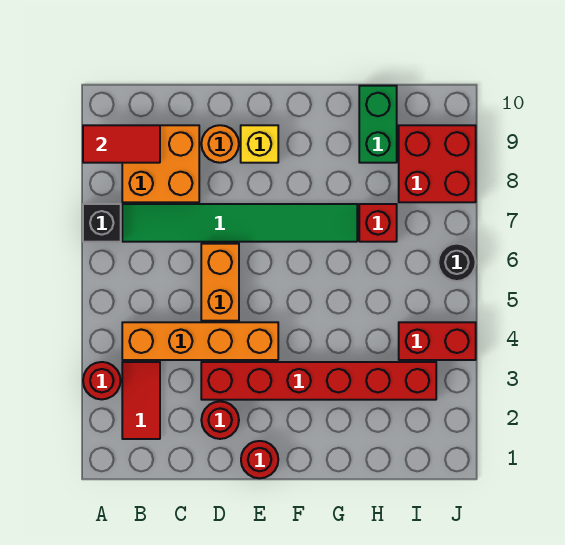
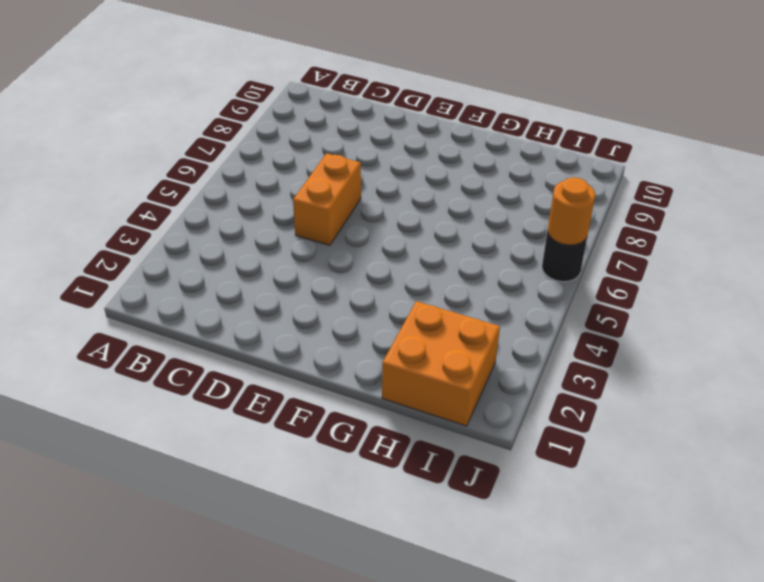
orange brick H1:I2 level 1 -> orange brick B8:C9 level 1
orange round brick J6 level 2 -> orange round brick D9 level 1
none -> red round brick A3 level 1
none -> black brick A7 level 1
none -> red tile B2:B3 level 1

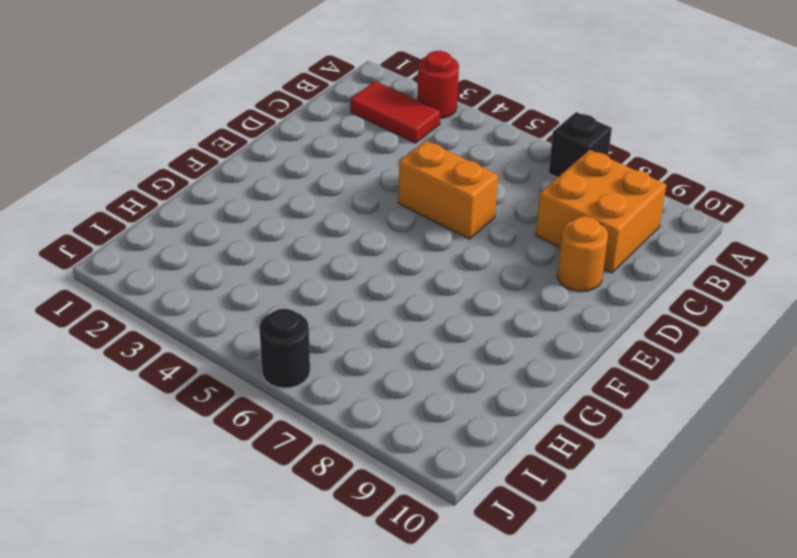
none -> orange brick B4:E4 level 1
none -> green tile B7:G7 level 1
none -> red round brick D2 level 1

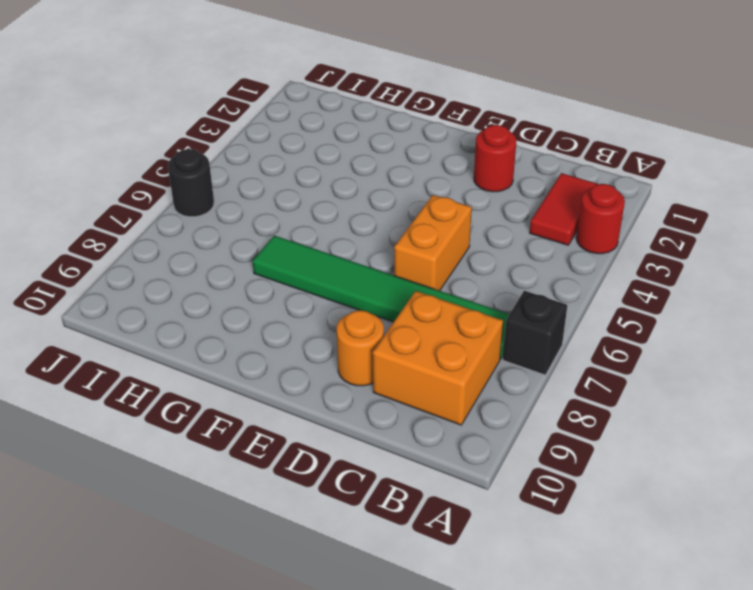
none -> orange brick B4:E4 level 1
none -> red brick D3:I3 level 1
none -> red round brick E1 level 1

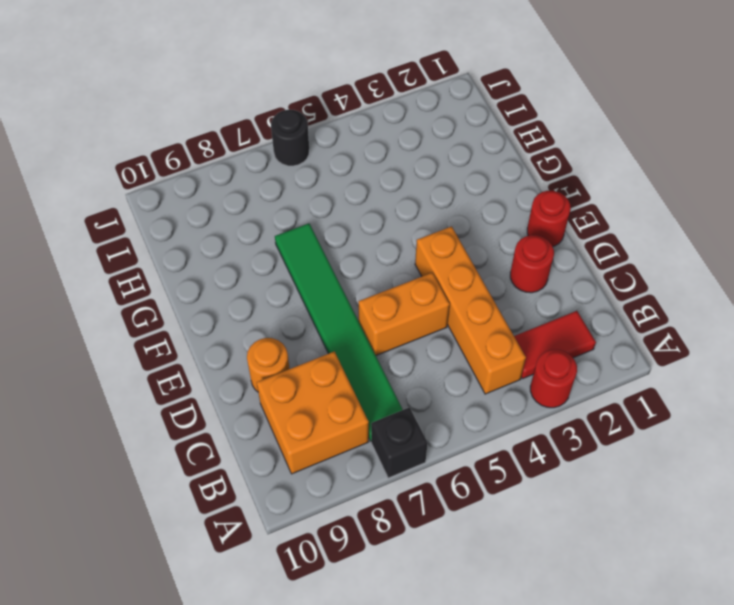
none -> red brick D3:I3 level 1
none -> yellow brick E9 level 1
none -> red brick H7 level 1

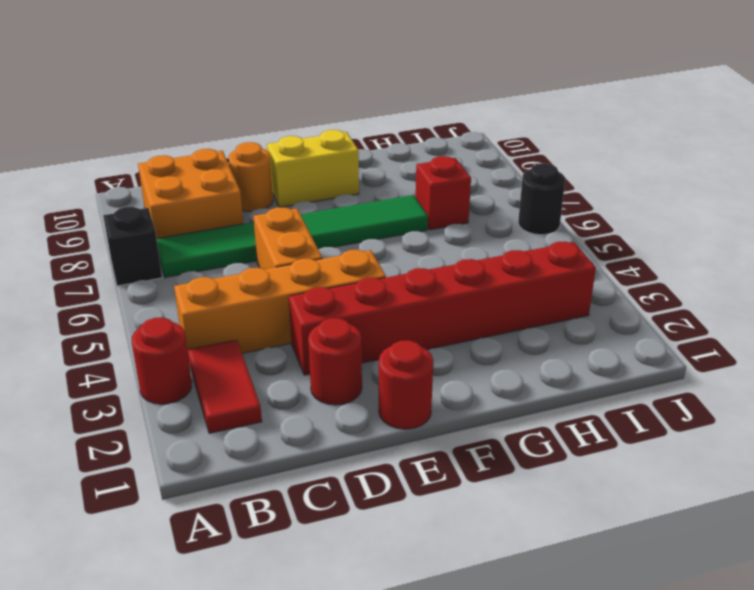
yellow brick E9:F9 level 1 -> yellow brick E9 level 1
none -> green brick H9:H10 level 1
none -> red brick I4:J4 level 1
none -> red brick I8:J9 level 1

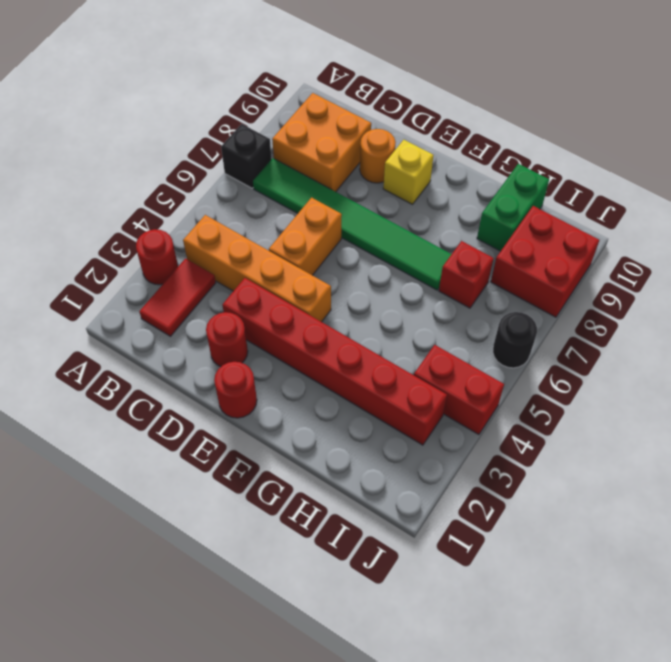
none -> red tile A9:B9 level 2

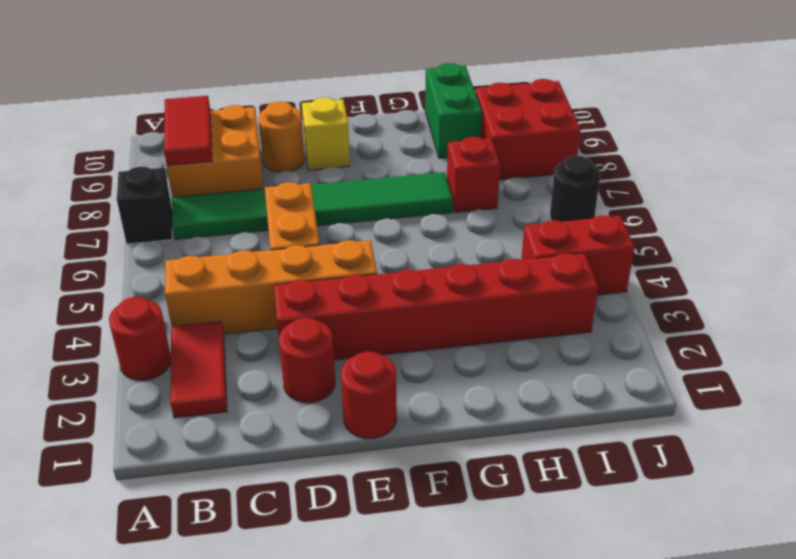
red tile B8:B9 level 2 -> red tile A9:B9 level 2

